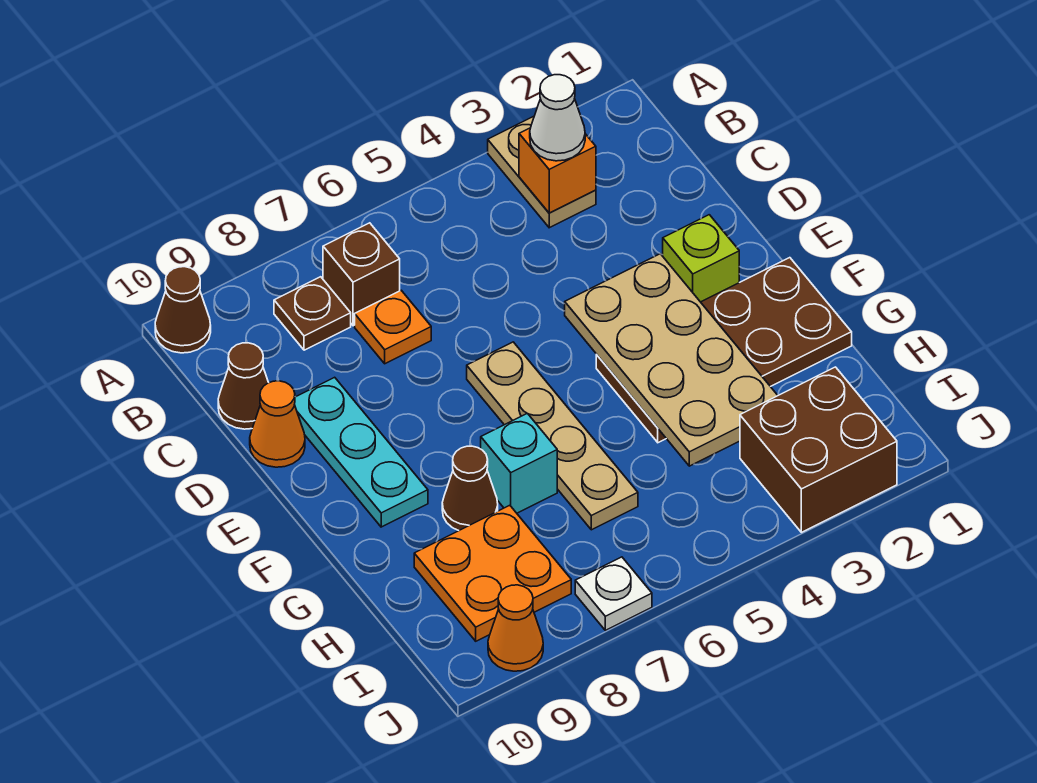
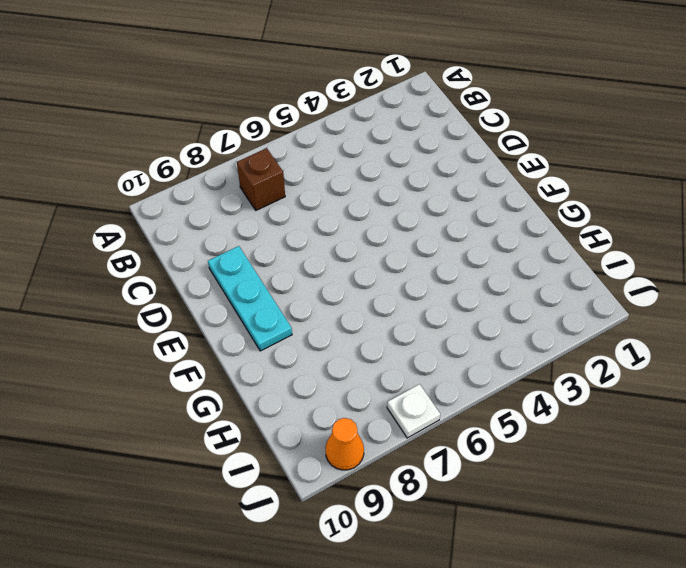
none -> tan plate A3:B3 level 1
none -> brown cone A10 level 1
none -> brown plate B8 level 1

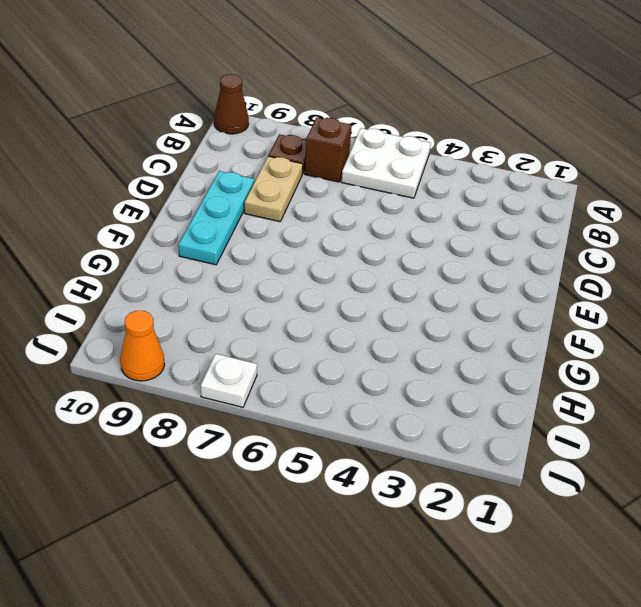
white plate A5:B6 level 1 -> none
tan plate C8:D8 level 1 -> tan plate A3:B3 level 1
none -> orange plate C7 level 1
none -> brown cone C10 level 1
none -> orange cone D10 level 1

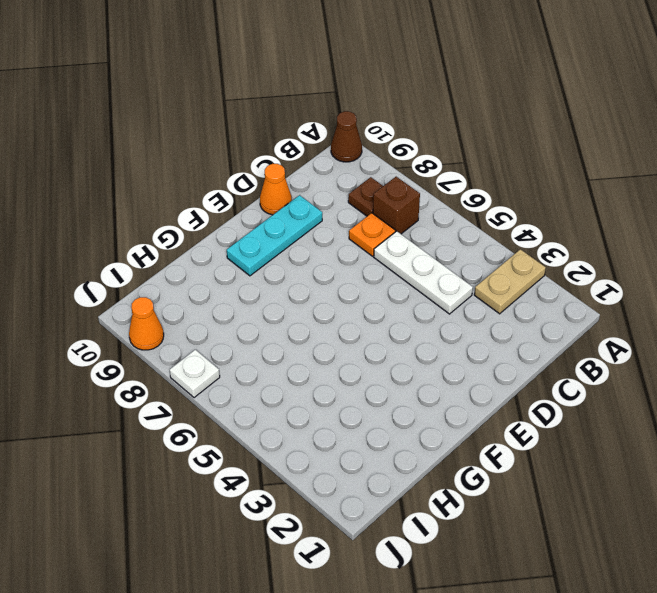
white plate C4:C6 level 1 -> none
none -> brown cone C10 level 1
none -> lime brick E2 level 1
none -> tan plate E6:H6 level 1

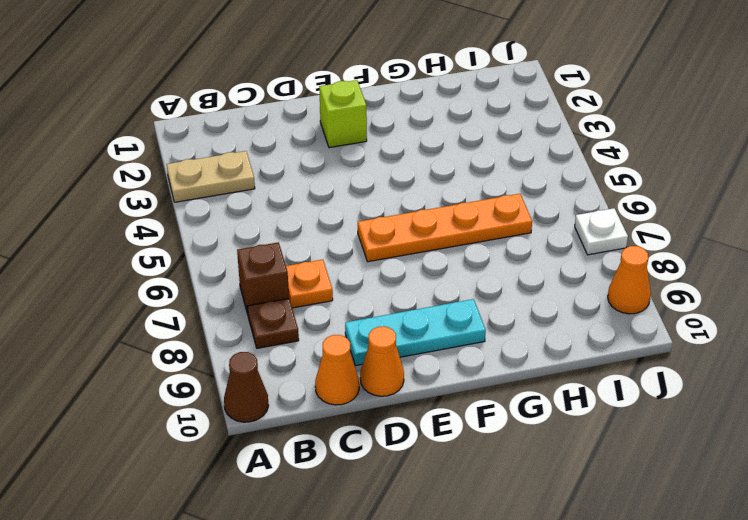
orange cone C10 level 1 -> brown cone C10 level 1
orange plate E6:H6 level 1 -> tan plate E6:H6 level 1
none -> brown plate F1:G4 level 1
none -> cyan brick G7 level 1
none -> brown cone G8 level 1

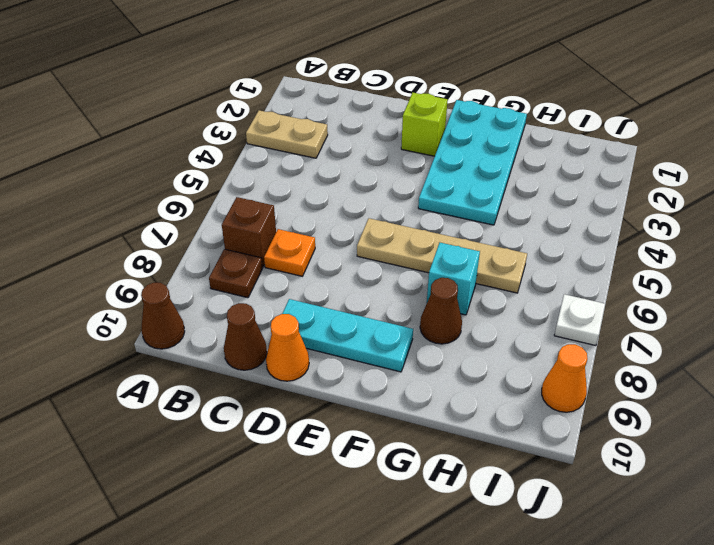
cyan plate F1:G4 level 1 -> brown plate F1:G4 level 1
none -> orange plate H8:I9 level 1
none -> brown brick I2:J3 level 1
none -> orange brick B3 level 2

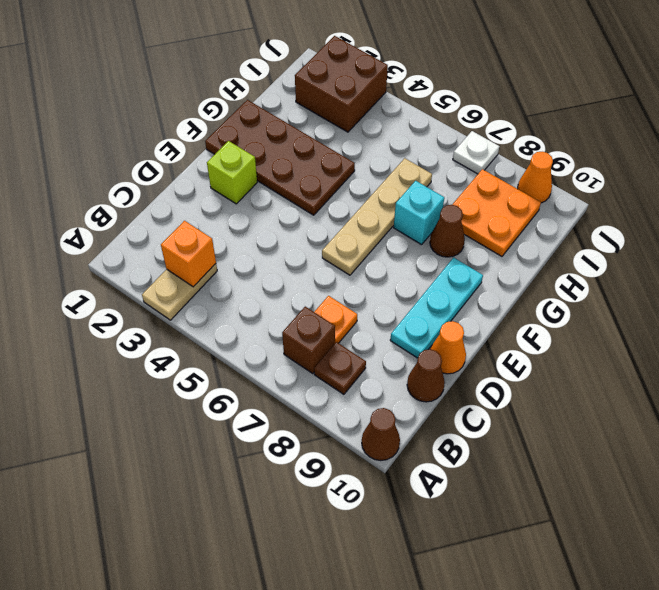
none -> tan plate E3:H4 level 2
none -> white cone B3 level 3

